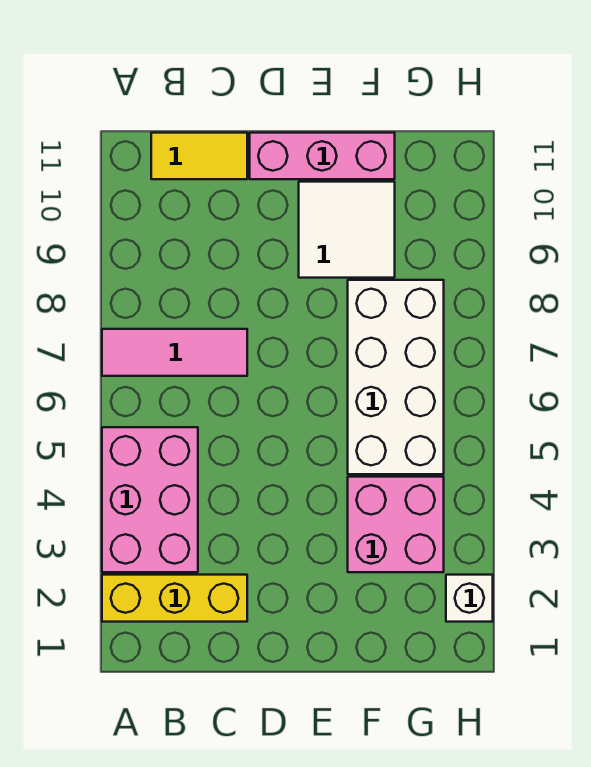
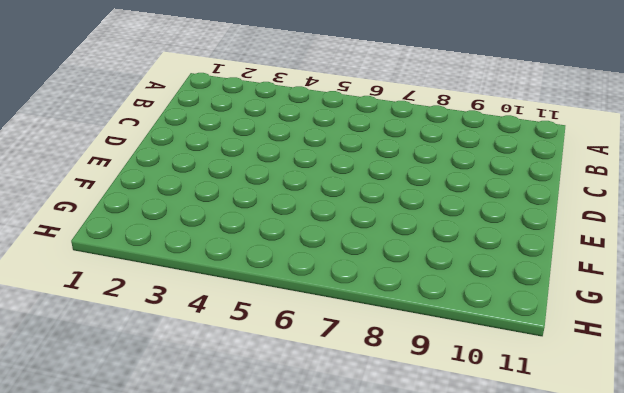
none -> yellow brick A2:C2 level 1
none -> pink brick A3:B5 level 1

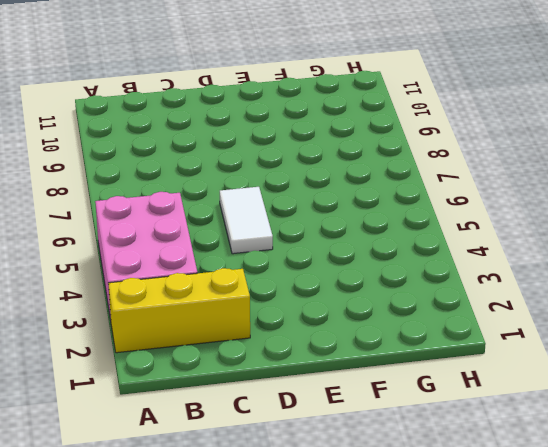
white tile D5:D6 level 1 -> none
none -> pink tile A7:C7 level 1
none -> yellow tile B11:C11 level 1

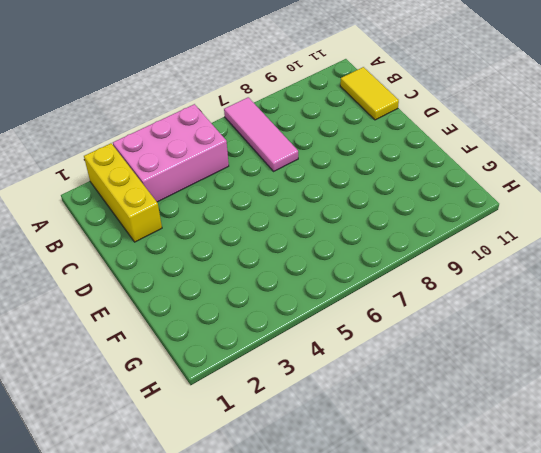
none -> pink brick D11:F11 level 1
none -> white tile E9:F10 level 1

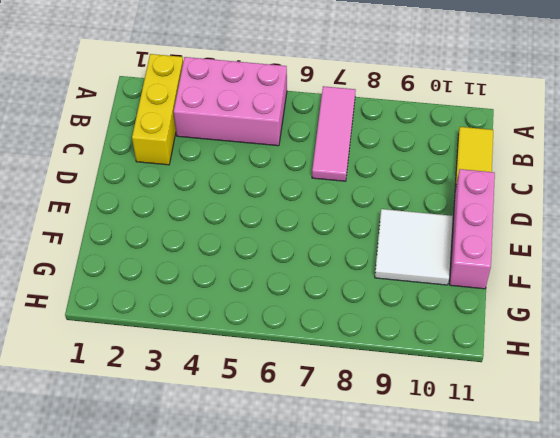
none -> pink brick F3:G4 level 1
none -> white brick F5:G8 level 1

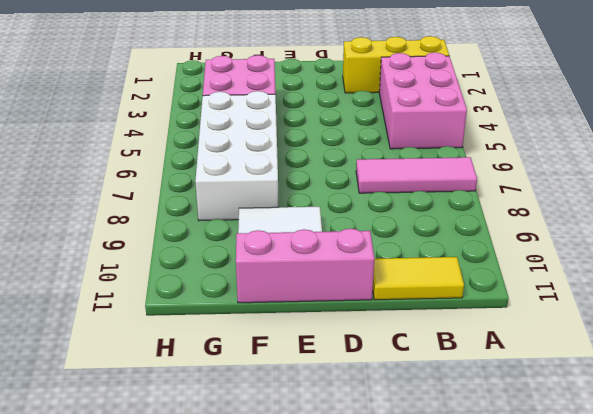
none -> white brick H2 level 1

